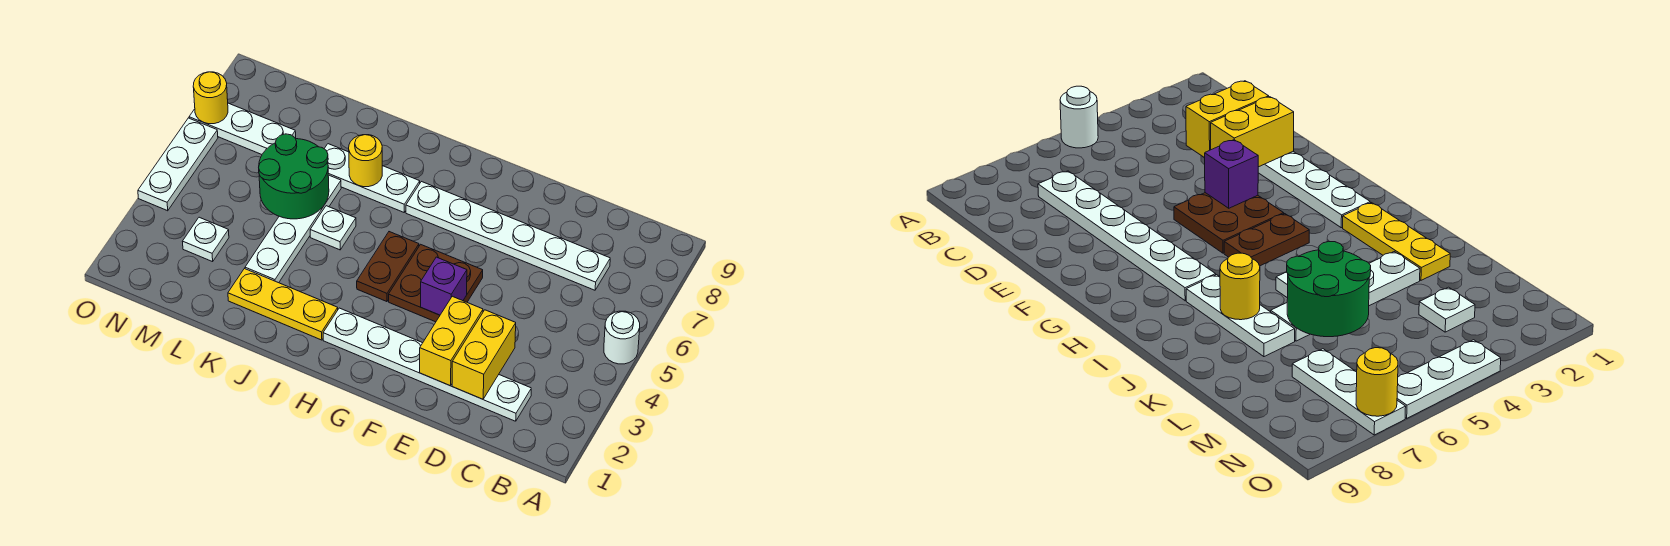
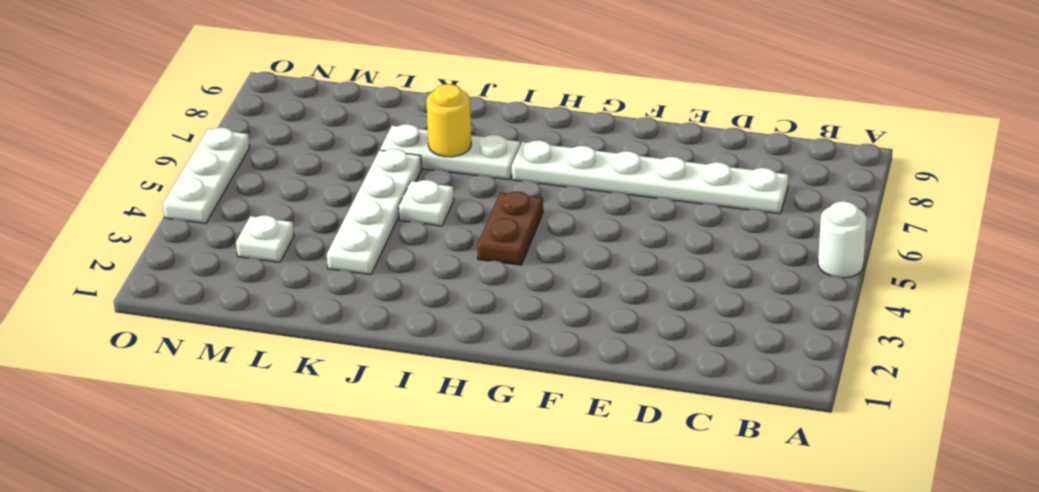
none -> white plate C2:H2 level 1
none -> brown plate F4:G5 level 1
none -> yellow plate I2:K2 level 1

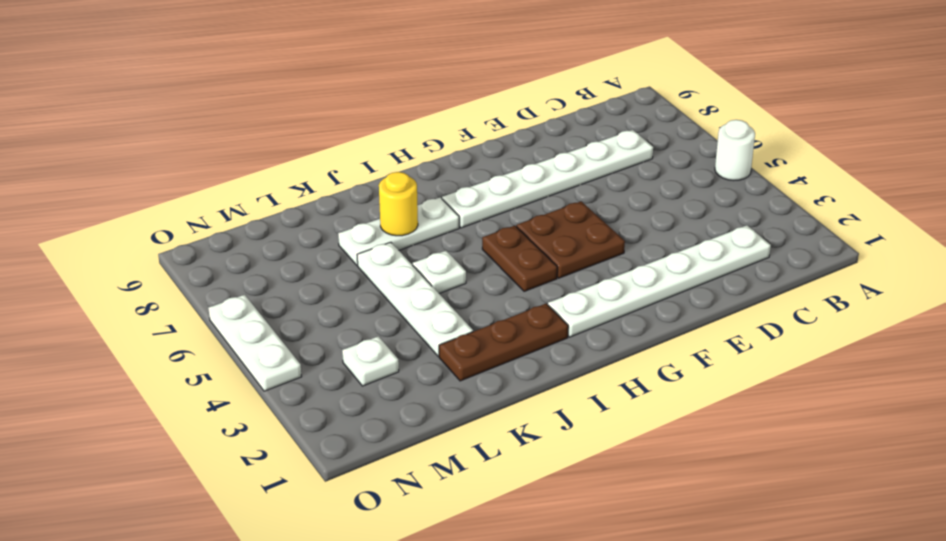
brown plate I2:K2 level 1 -> yellow plate I2:K2 level 1
none -> white plate M7:O7 level 1
none -> yellow brick D2:D3 level 2
none -> yellow brick E2:E3 level 2

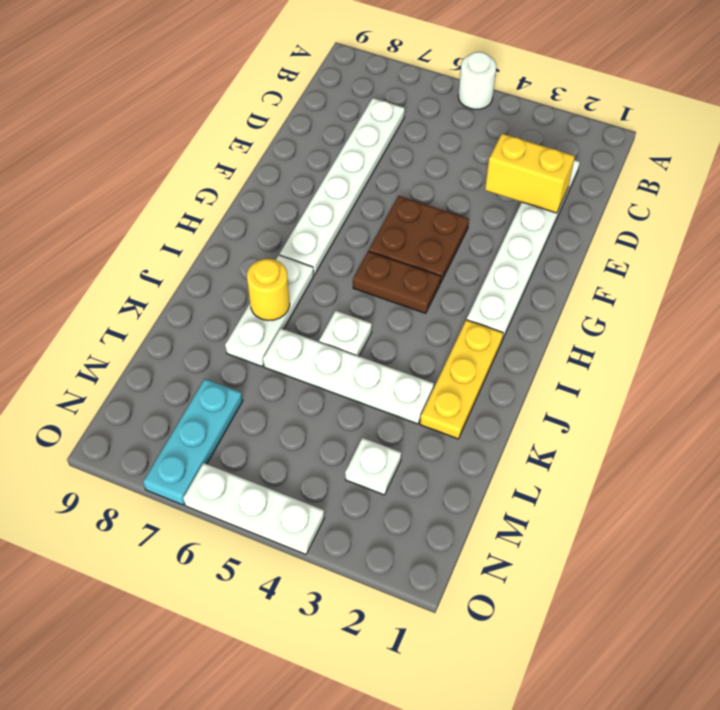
cyan plate M7:O7 level 1 -> white plate M7:O7 level 1
none -> yellow brick E2:E3 level 2
none -> purple brick F4 level 2
none -> green round brick K5:L6 level 2

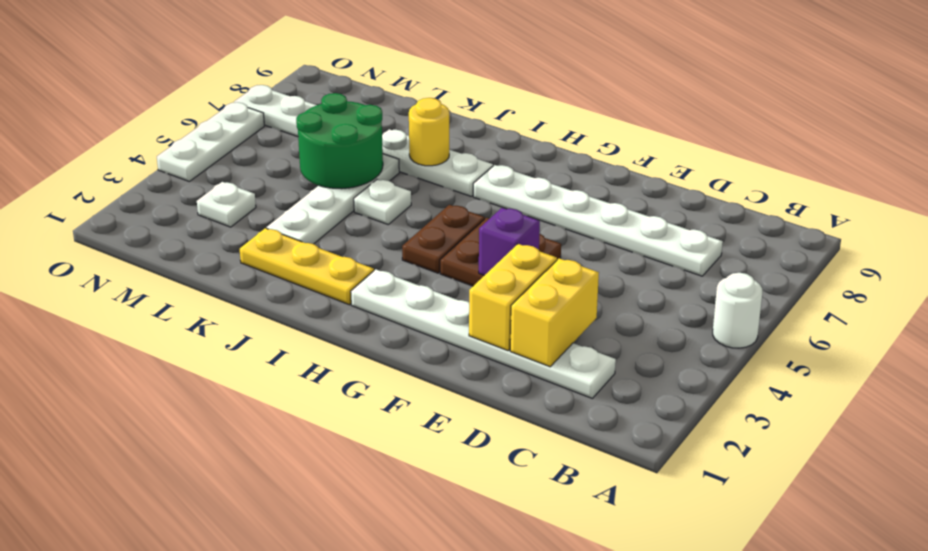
none -> yellow round brick O7 level 2

